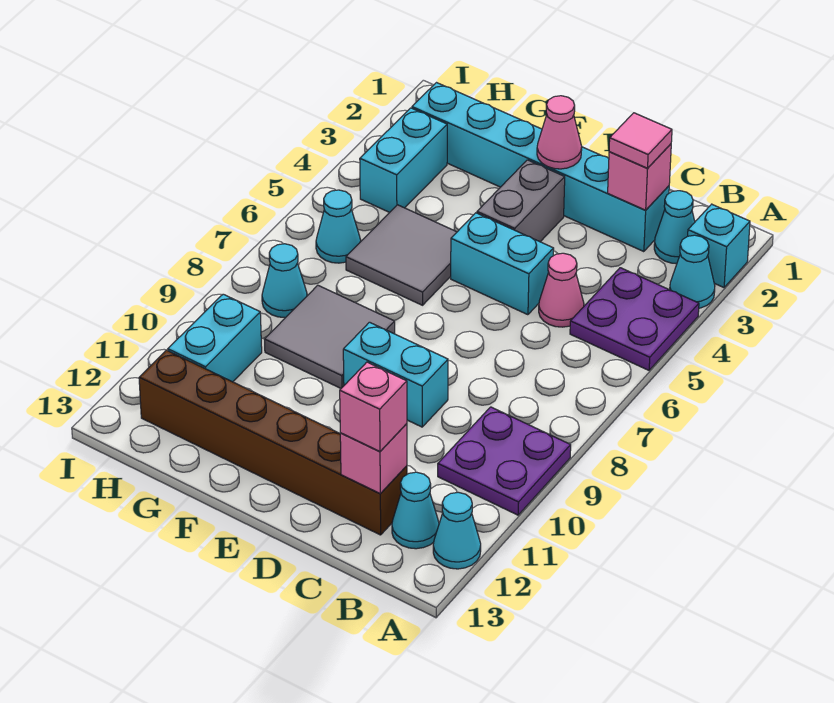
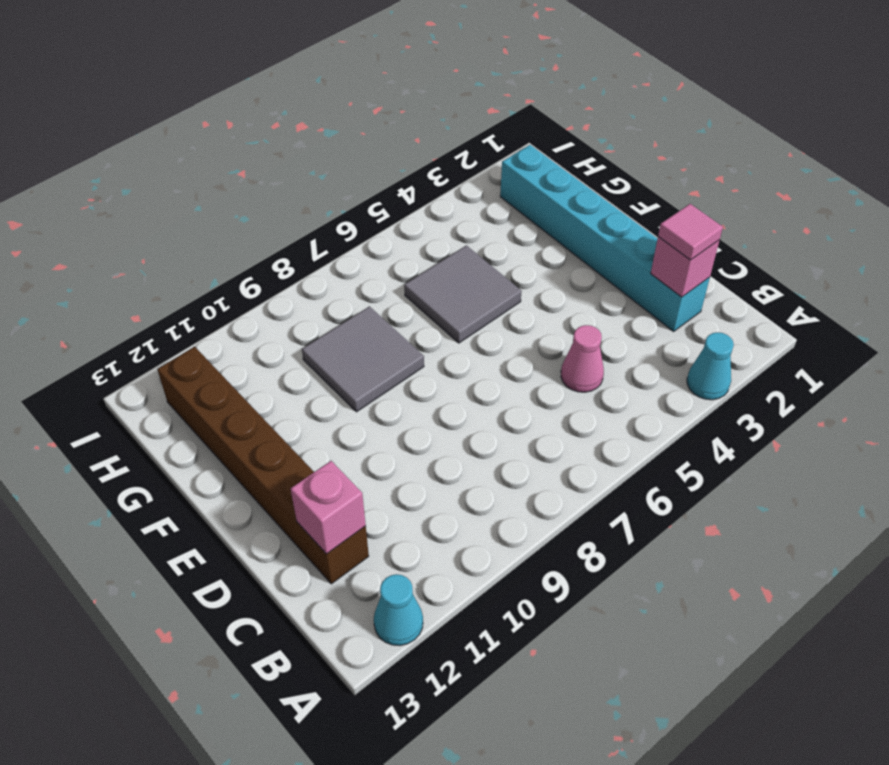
none -> cyan brick A2 level 1
none -> purple plate A4:B5 level 1
none -> purple plate A9:B10 level 1

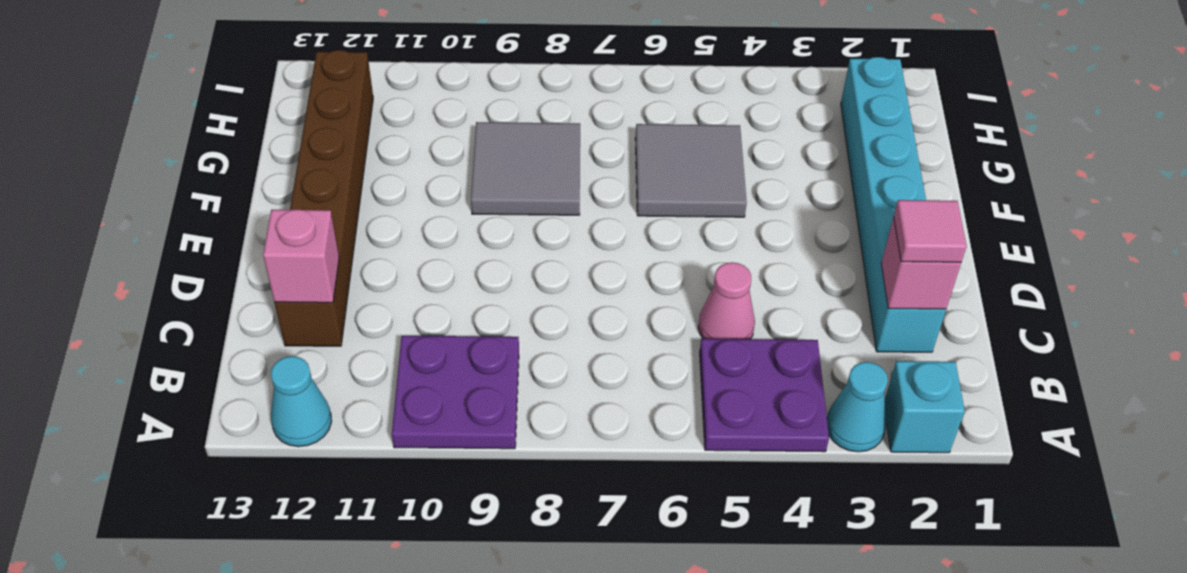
none -> cyan cone B2 level 1
none -> cyan cone B12 level 1
none -> cyan brick D5:E5 level 1

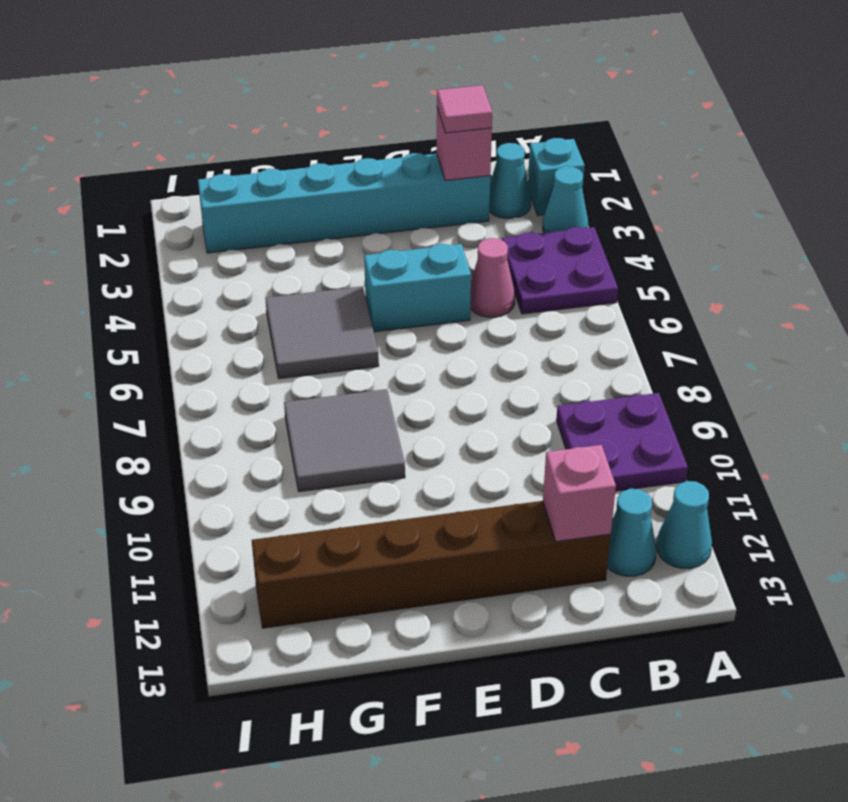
none -> cyan brick D9:E9 level 1
none -> grey brick E3:E4 level 1
none -> cyan brick H3:H4 level 1

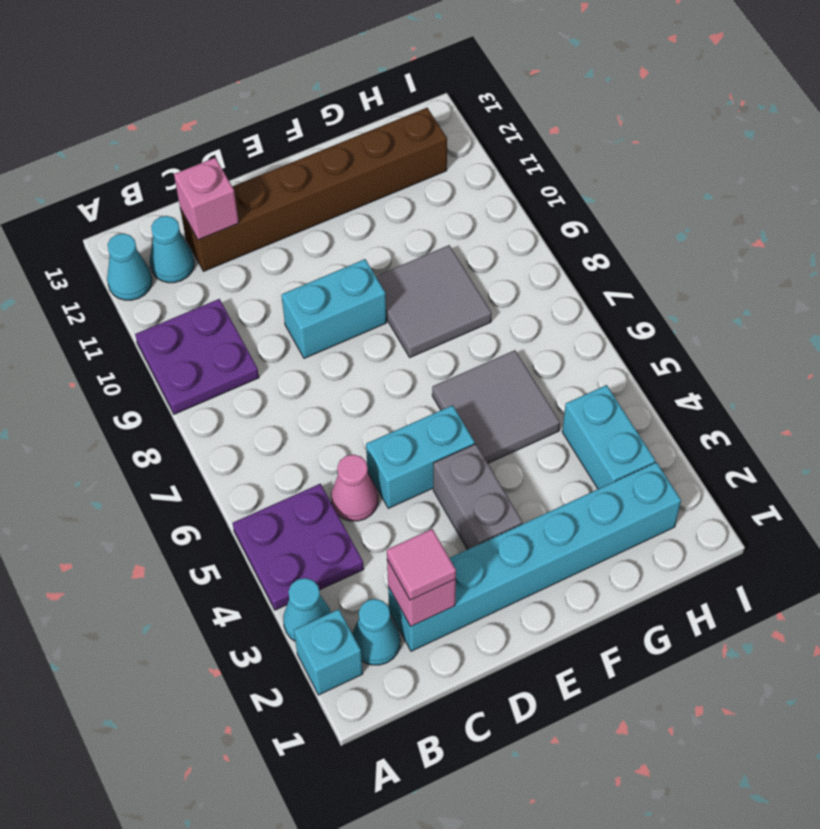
none -> cyan cone H6 level 1
none -> cyan cone H8 level 1
none -> cyan brick H10:H11 level 1

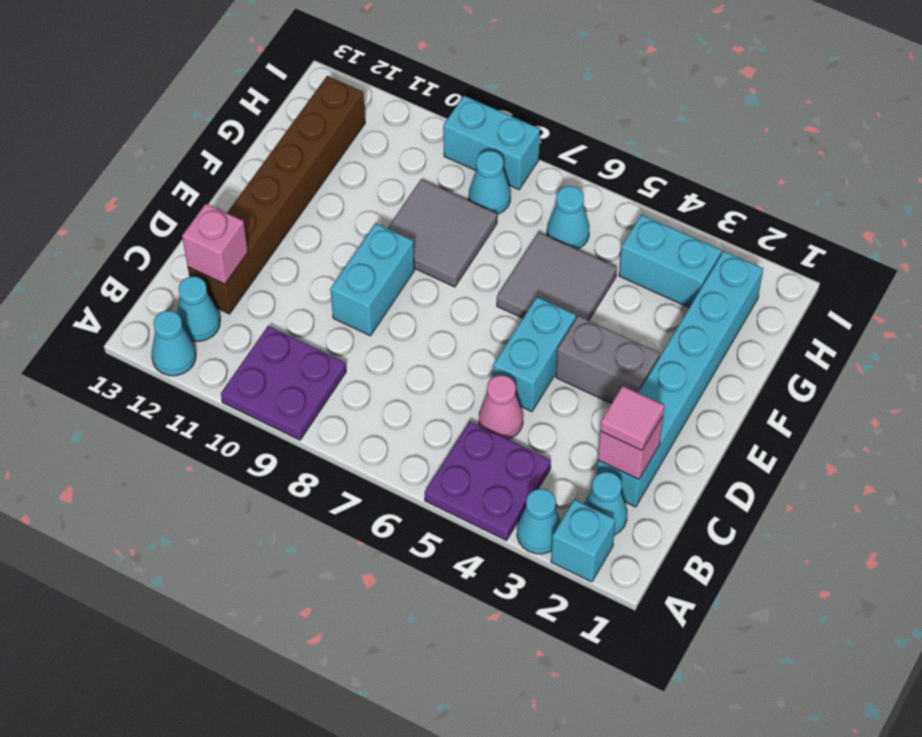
cyan brick I8:I9 level 1 -> cyan brick H10:H11 level 1
none -> pink cone E2 level 2
none -> pink brick C12 level 3

